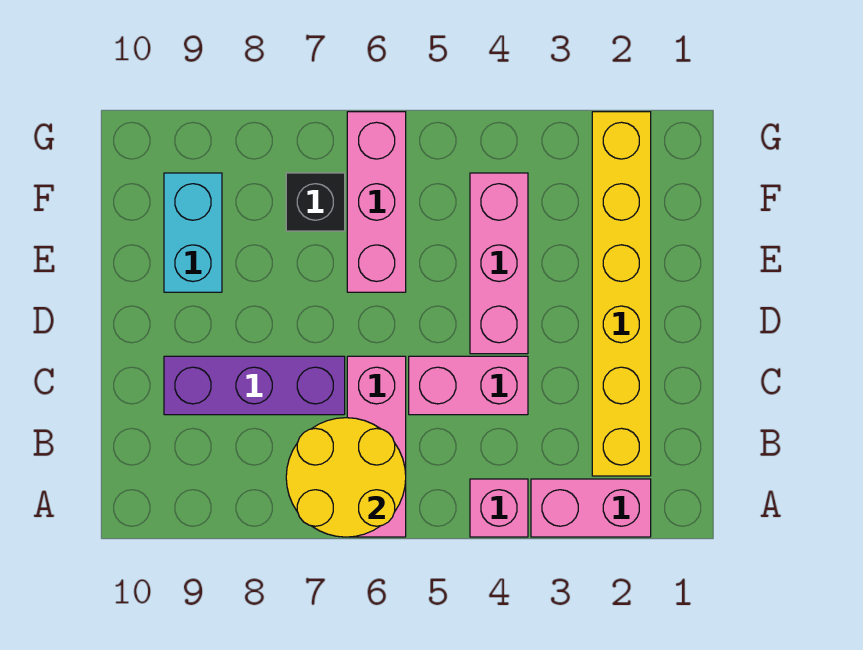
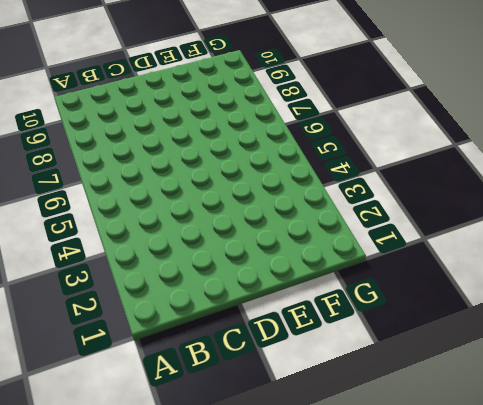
none -> pink brick A2:A3 level 1
none -> pink brick A4 level 1

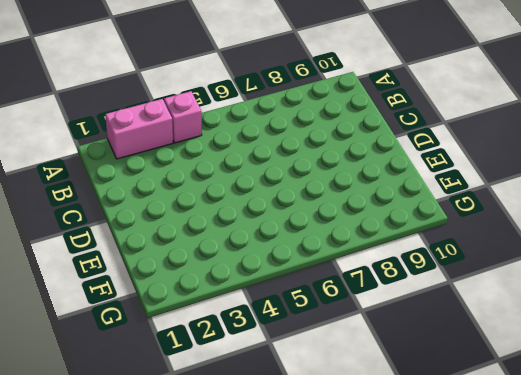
none -> pink brick A6:C6 level 1
none -> yellow brick B2:G2 level 1

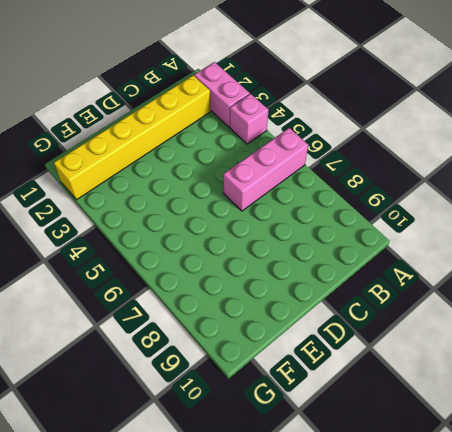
none -> pink brick C4:C5 level 1
none -> purple brick C7:C9 level 1

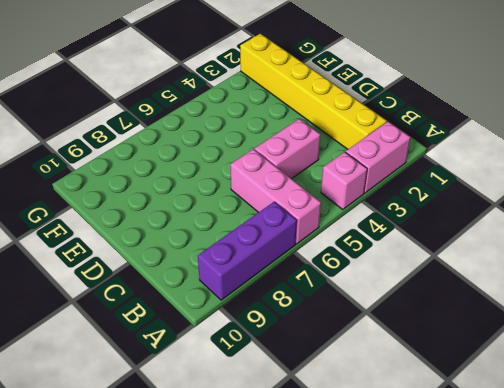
purple brick A7:A9 level 1 -> purple brick C7:C9 level 1
none -> pink brick D4:F4 level 1
none -> pink brick E6:G6 level 1

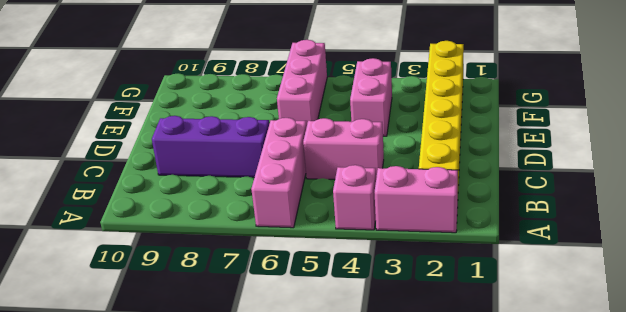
pink brick E4:F4 level 1 -> pink brick D4:F4 level 1
none -> cyan brick E9:F9 level 1
none -> black brick F7 level 1

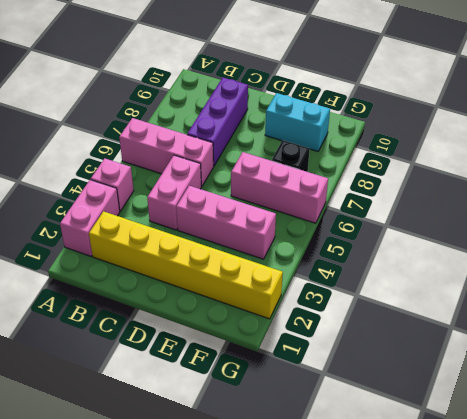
none -> yellow round brick A6:B7 level 2

